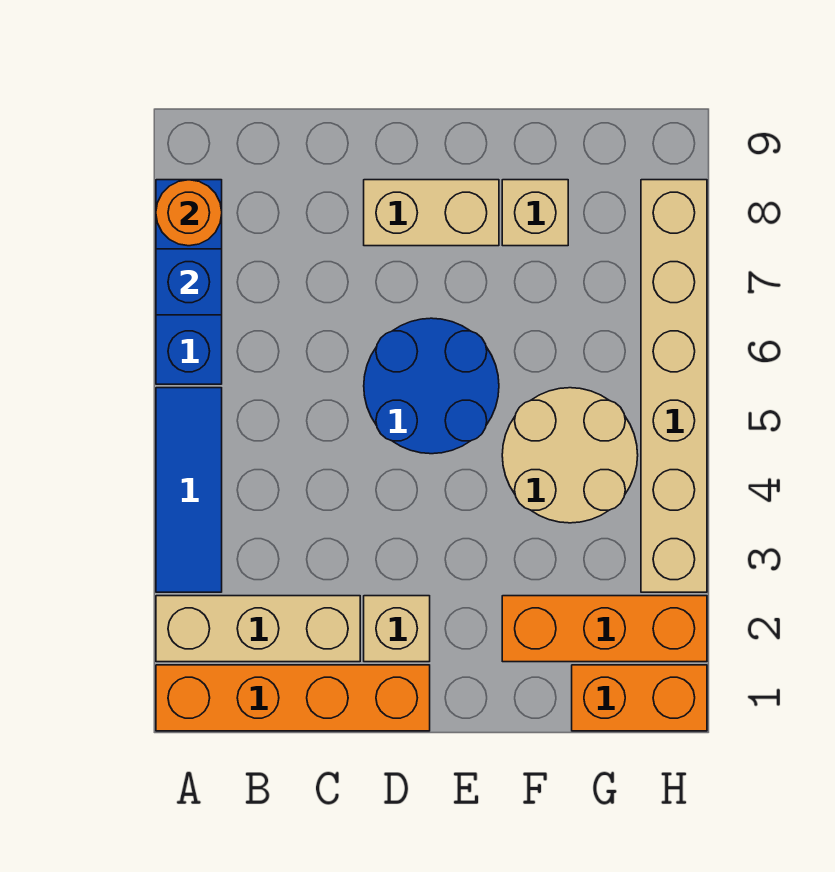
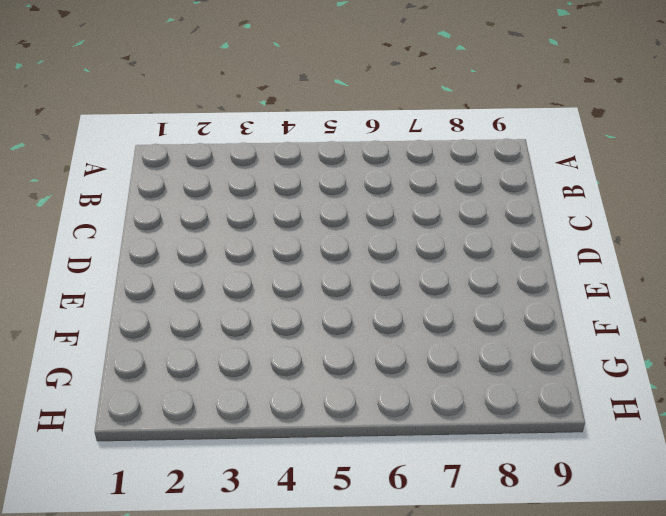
none -> orange brick A1:D1 level 1
none -> tan brick A2:C2 level 1
none -> blue tile A3:A5 level 1

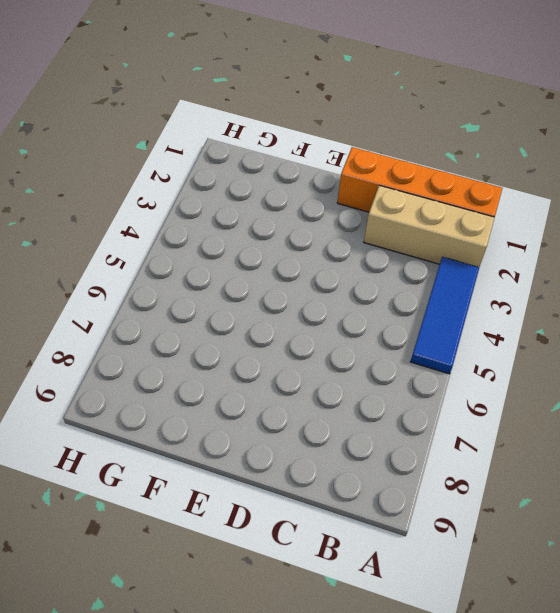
none -> blue brick A6:A8 level 1
none -> tan brick D2 level 1
none -> blue round brick D5:E6 level 1

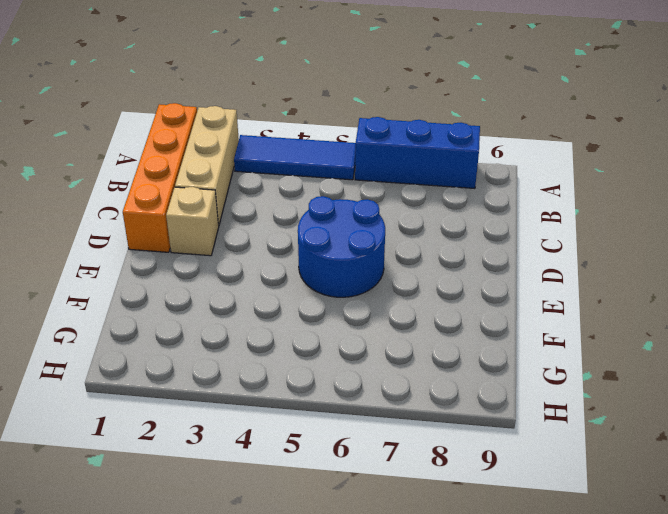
none -> tan brick D8:E8 level 1
none -> orange brick F2:H2 level 1
none -> tan round brick F4:G5 level 1

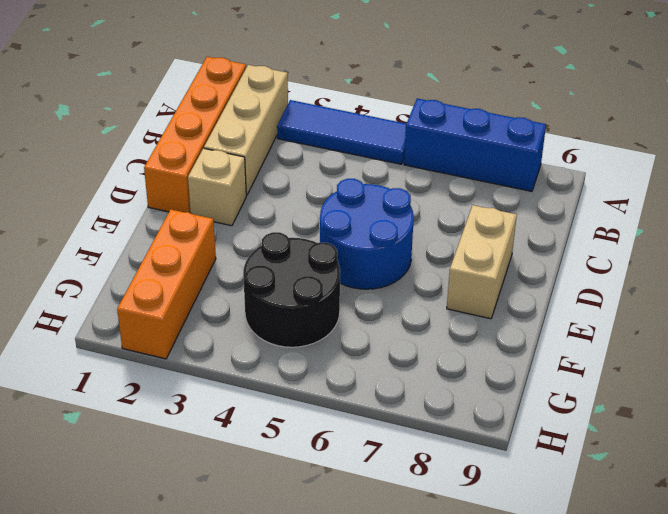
black round brick F4:G5 level 1 -> tan round brick F4:G5 level 1
none -> tan brick F8 level 1
none -> orange brick G1:H1 level 1
none -> tan brick H3:H8 level 1

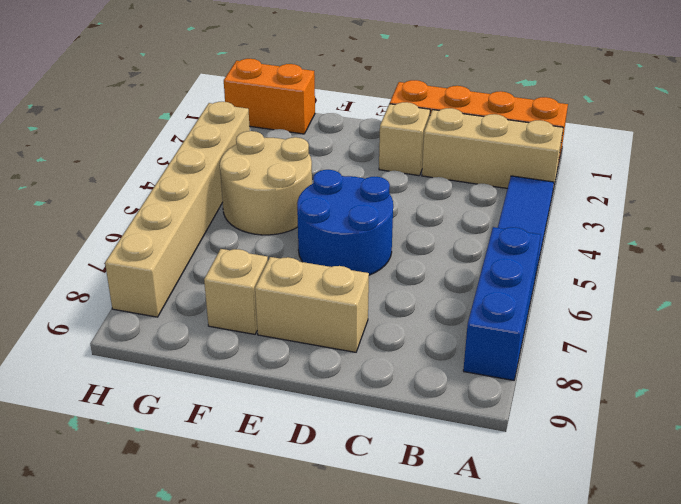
none -> orange brick F2:H2 level 1
none -> blue brick A7 level 2
none -> orange round brick A8 level 2

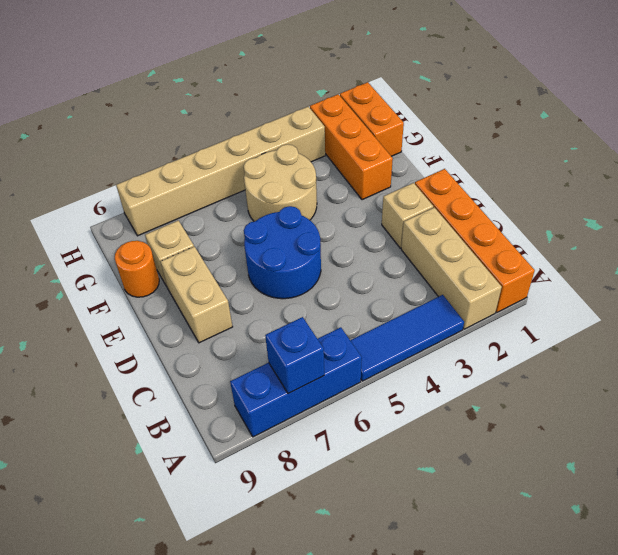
orange round brick F9 level 1 -> orange round brick A8 level 2

